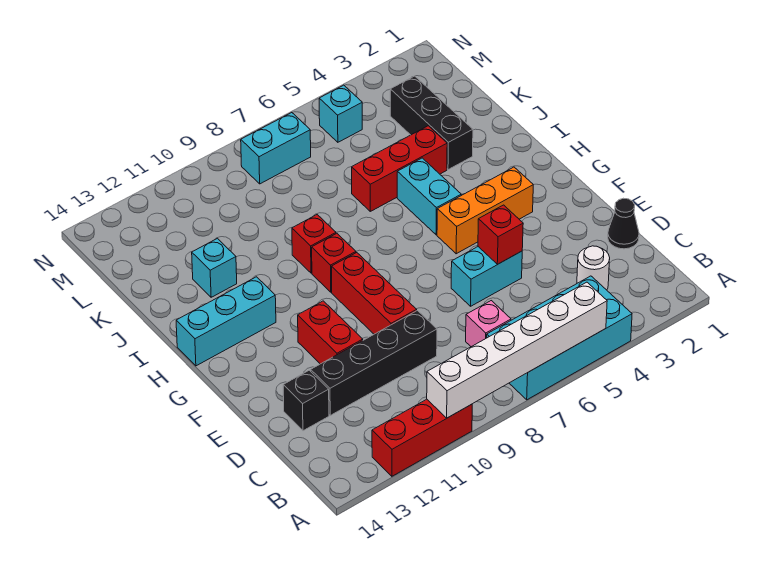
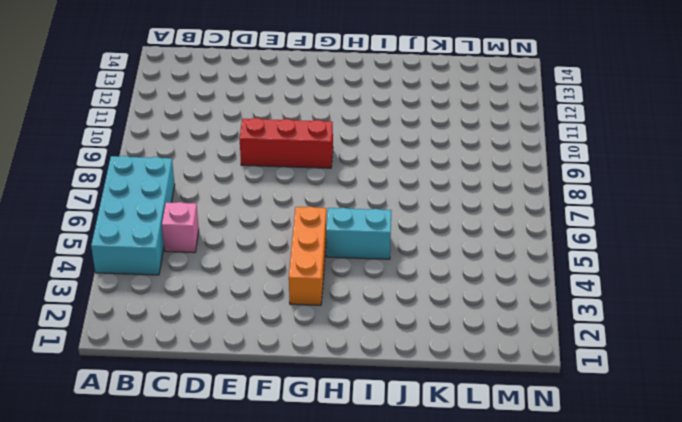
pink brick C5 level 1 -> pink brick C7 level 1
none -> red brick A10:A12 level 1
none -> white round brick C3 level 1
none -> black cone D1 level 1

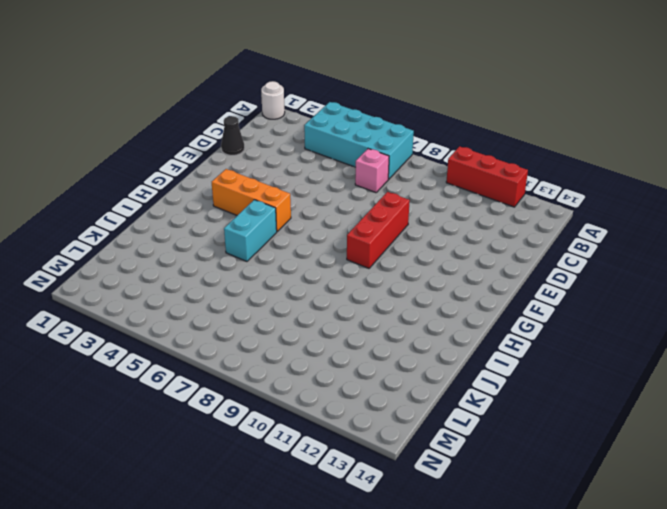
white round brick A1 level 1 -> white round brick C3 level 1
none -> black brick D9:D12 level 1
none -> black brick D13 level 1
none -> cyan brick E5:E6 level 1

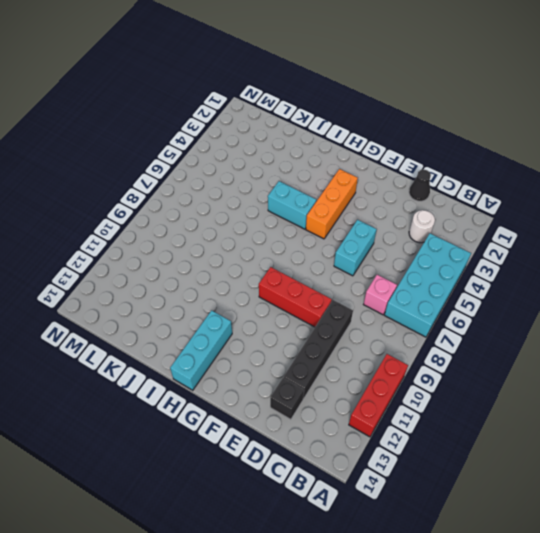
none -> red brick E11:F11 level 1
none -> red brick H9 level 1
none -> red brick I9 level 1

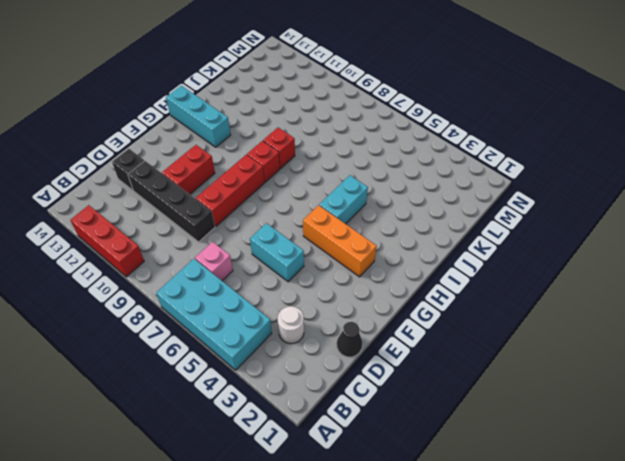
none -> black brick J3:L3 level 1
none -> red brick J4:J6 level 1
none -> cyan brick J12 level 1

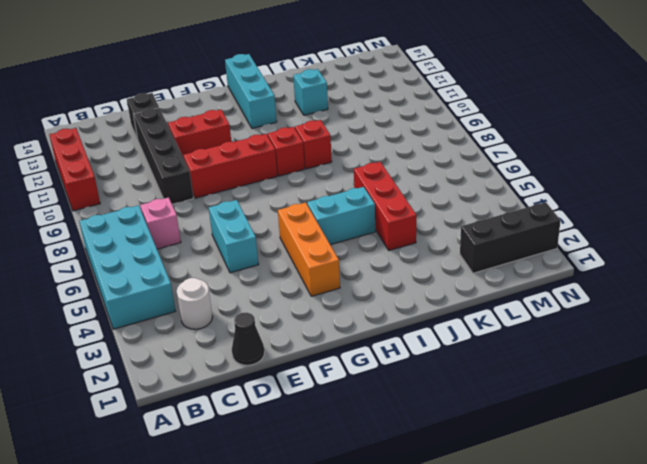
black brick L2:N2 level 1 -> black brick J3:L3 level 1
none -> cyan brick M5 level 1
none -> cyan brick M7:M8 level 1
none -> white brick A5:A10 level 2

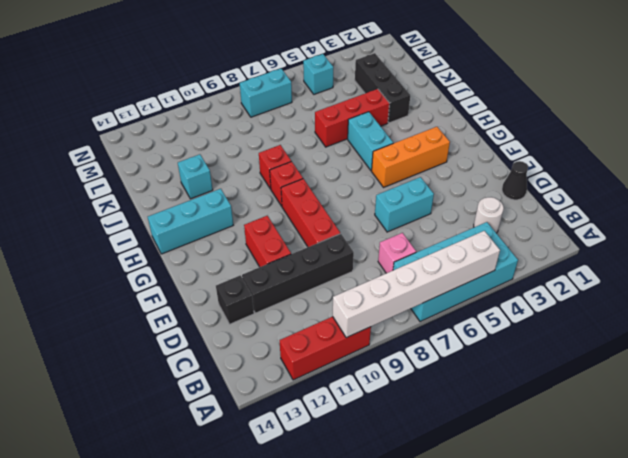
none -> red brick E5 level 2

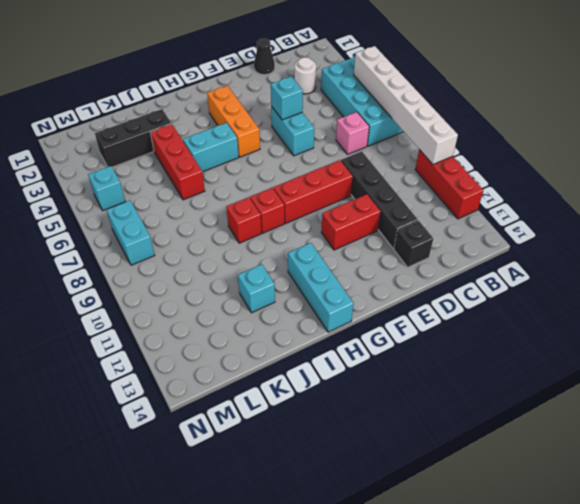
cyan brick E5 level 2 -> red brick E5 level 2

